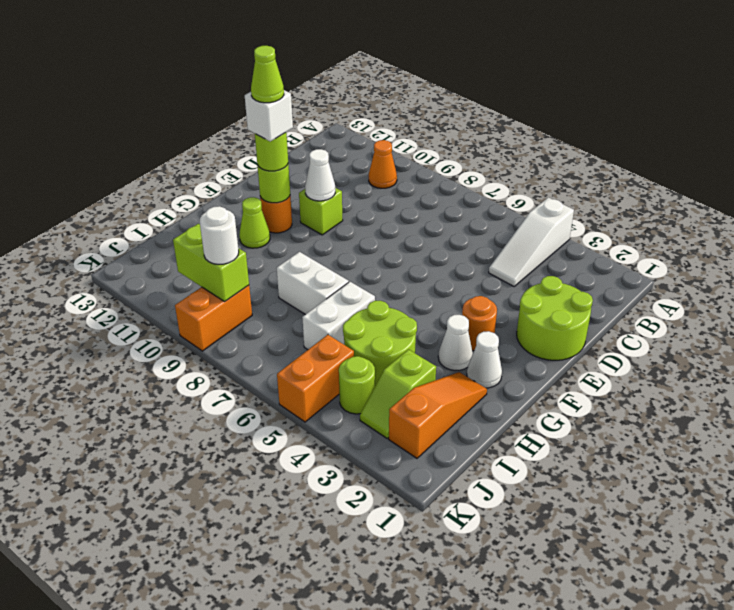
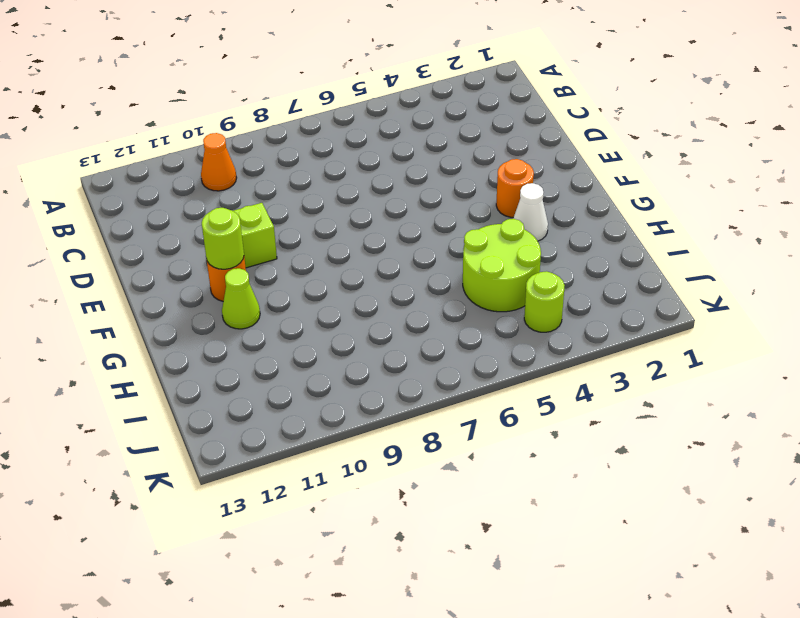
none -> white slope A4:C4 level 1 top A
none -> lime round brick D1:E2 level 1
none -> white cone G2 level 1

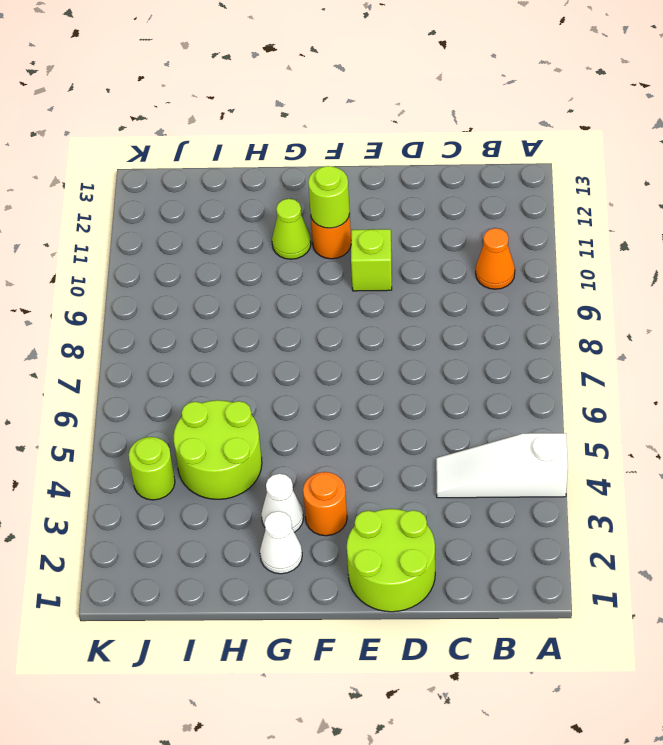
none -> orange slope H2:J2 level 1 top J
none -> white brick H6:I6 level 1
none -> white brick H7:H8 level 1

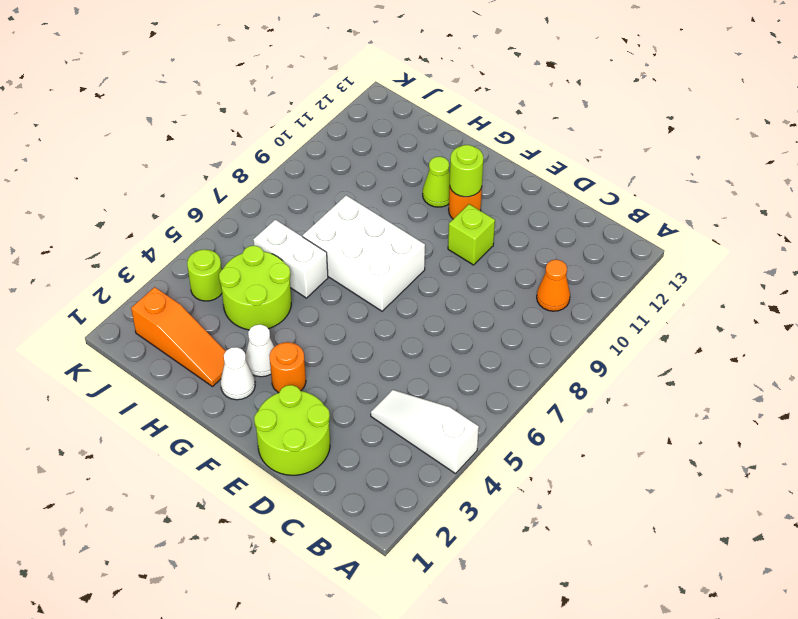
white brick F7:H8 level 1 -> white brick H7:H8 level 1
none -> lime slope I3:J3 level 1 top I
none -> orange brick J5:K5 level 1
none -> orange brick J9:K9 level 1

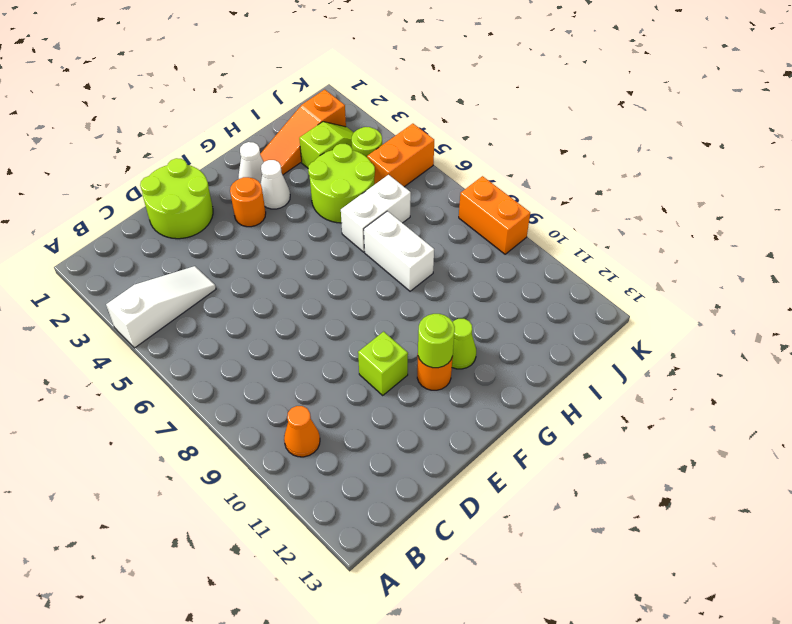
orange brick K8:K9 level 1 -> orange brick J9:K9 level 1
none -> white cone E10 level 2
none -> lime brick J9:J10 level 2
none -> lime round brick F11 level 3

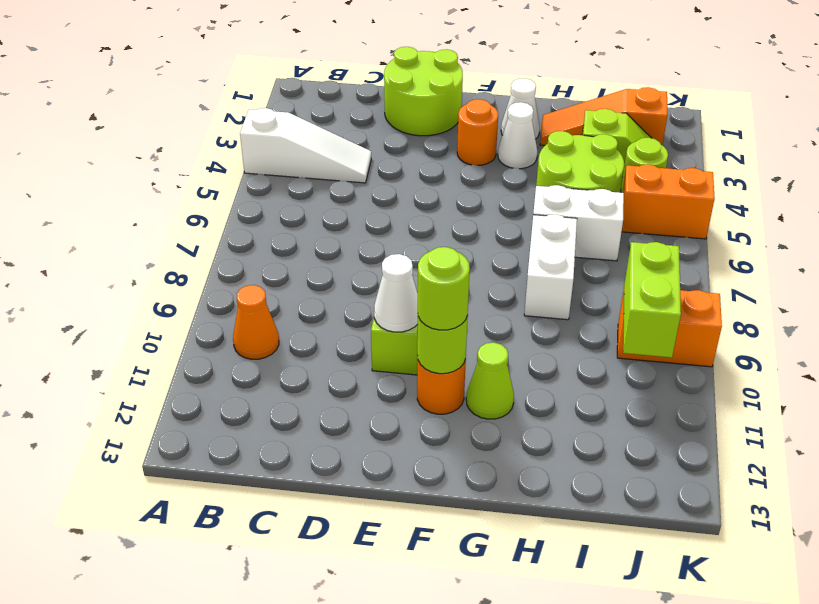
none -> white round brick J9 level 3
none -> white brick F11 level 4
none -> lime cone F11 level 5

